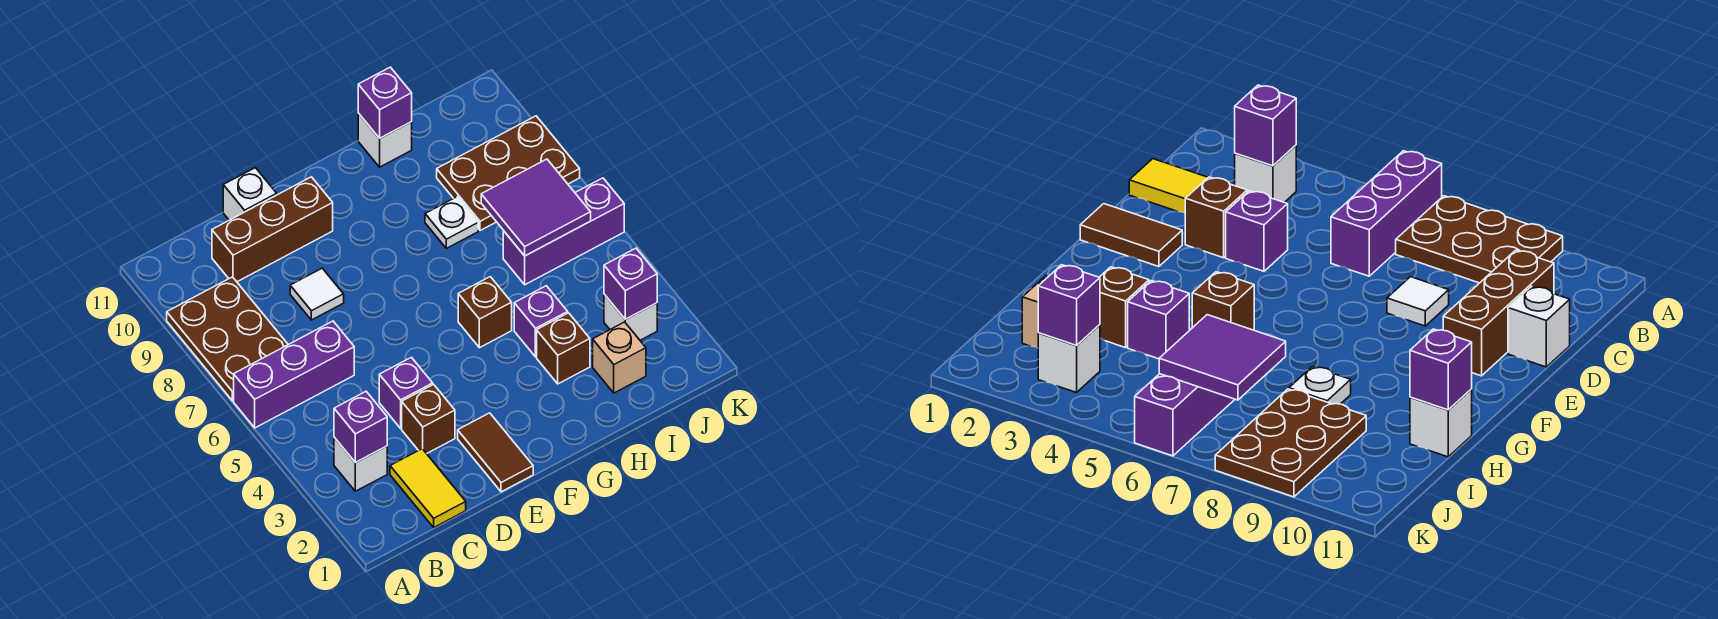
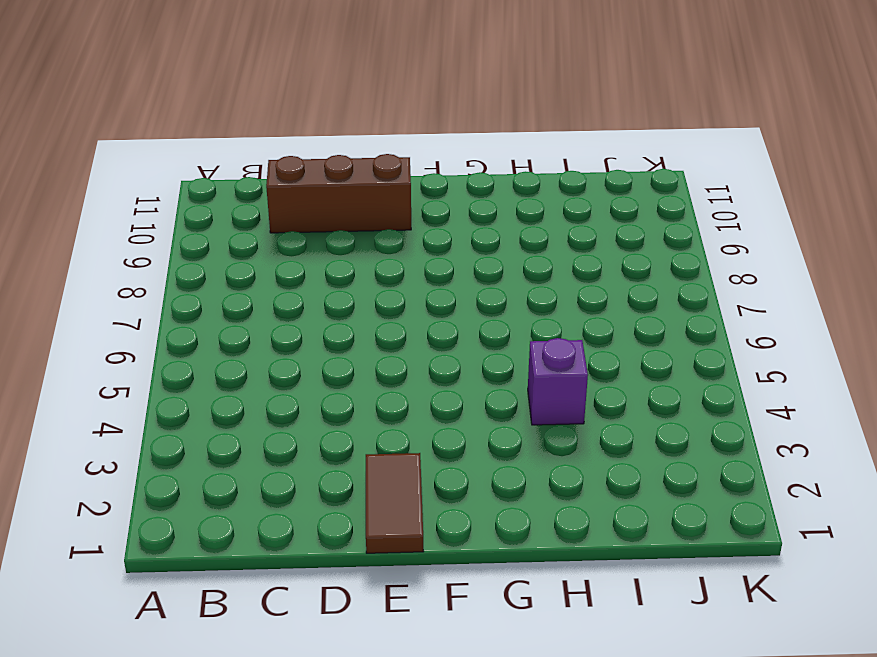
none -> purple brick A6:C6 level 1
none -> brown plate A7:B9 level 1
none -> white brick B3 level 1

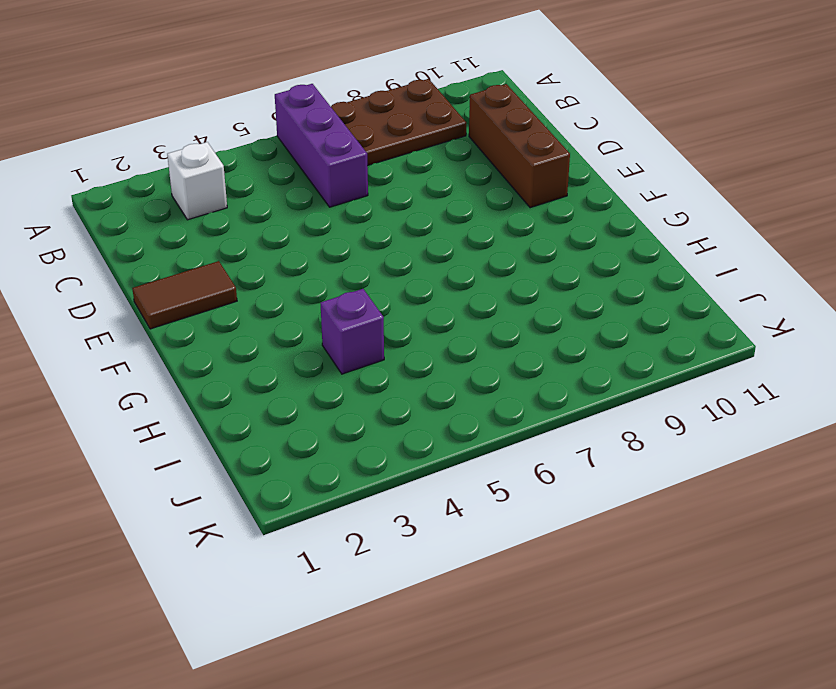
none -> yellow tile C1:C2 level 1
none -> brown brick D3 level 1
none -> purple brick D4 level 1

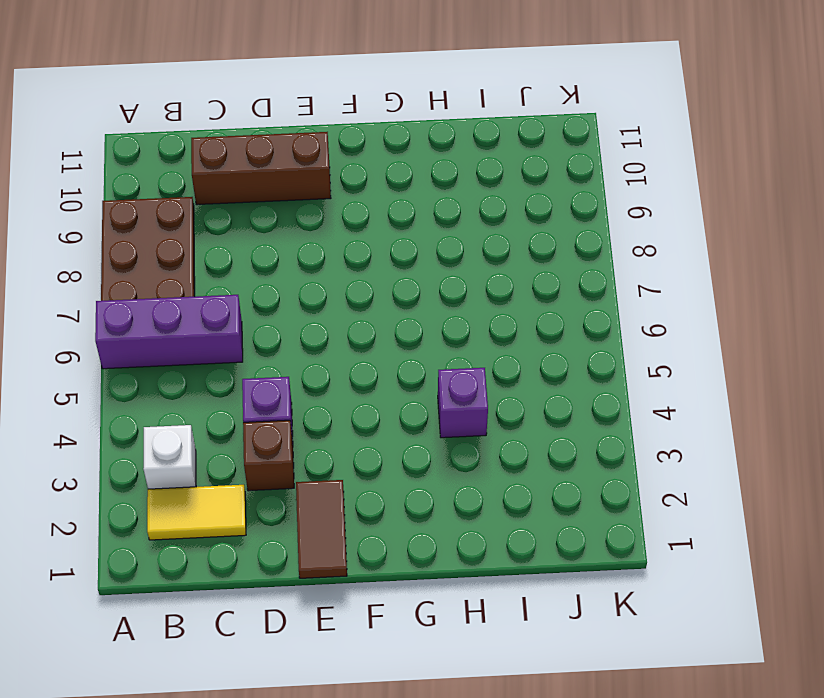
yellow tile B2:C2 level 1 -> yellow tile C1:C2 level 1
none -> white tile D8 level 1
none -> white brick D11 level 1
none -> brown brick G5 level 1

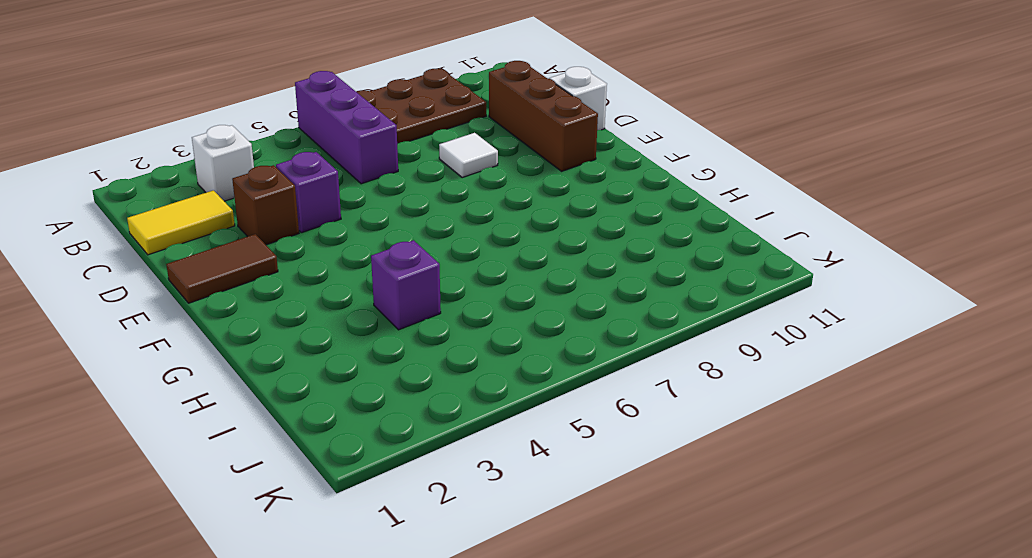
none -> brown brick G5 level 1
none -> brown brick H3 level 1
none -> white plate H8 level 1

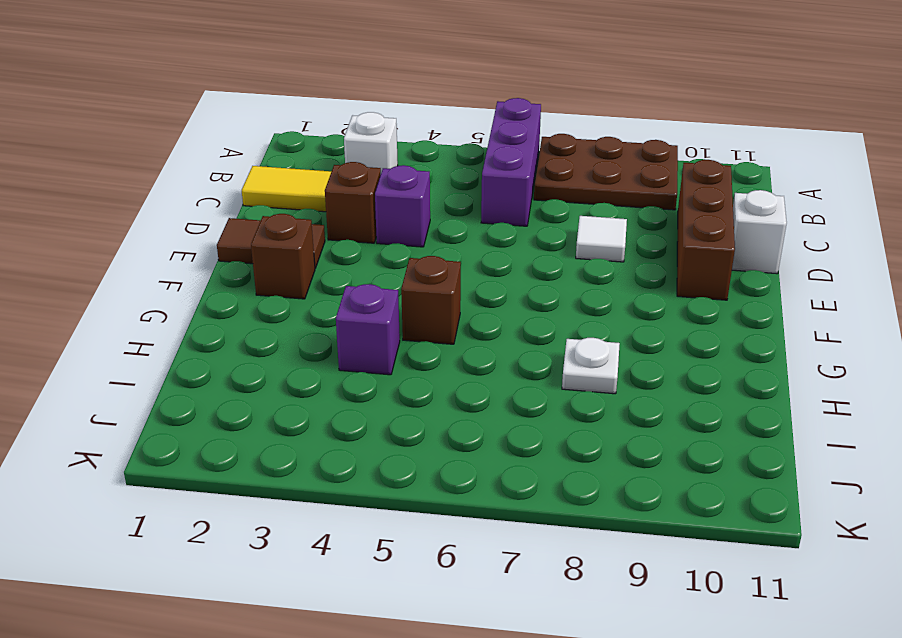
brown brick F2 level 1 -> brown brick H3 level 1
none -> white brick H11 level 1
none -> tan brick I2 level 1
none -> purple brick I6:K6 level 1

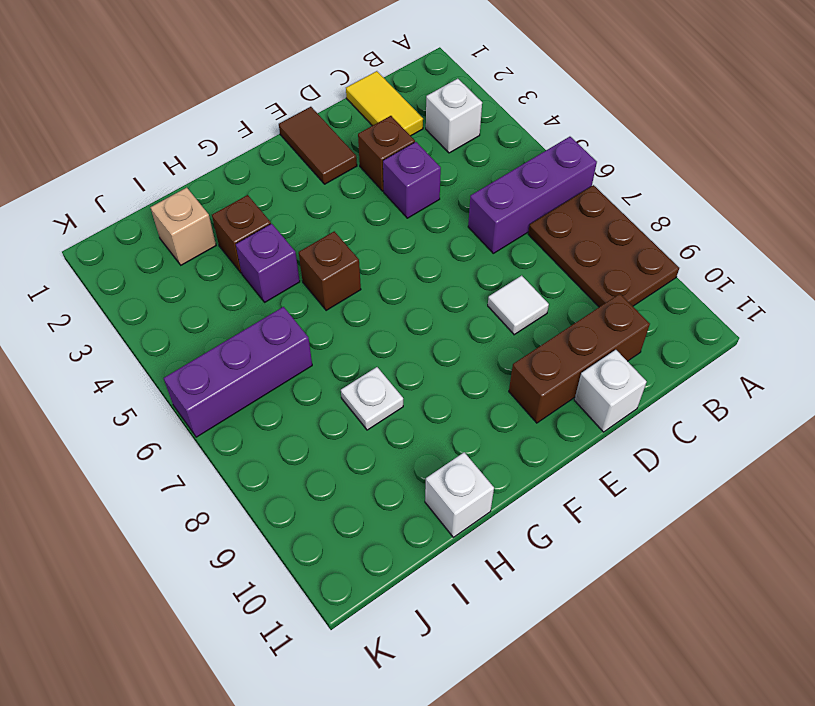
none -> brown plate I8:K9 level 1
none -> white brick J3 level 1
none -> purple brick B3 level 2

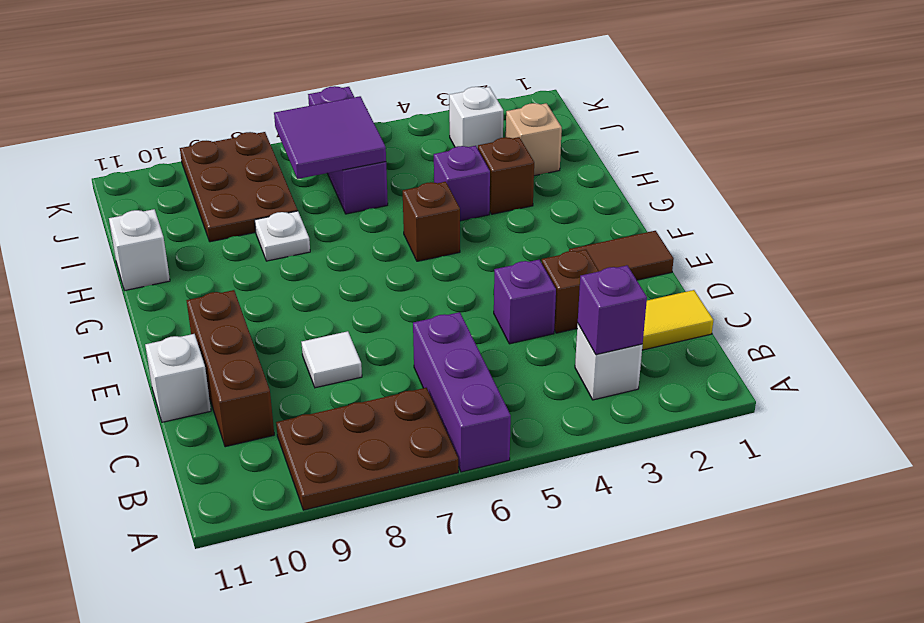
none -> purple brick H11 level 2
none -> purple brick J3 level 2

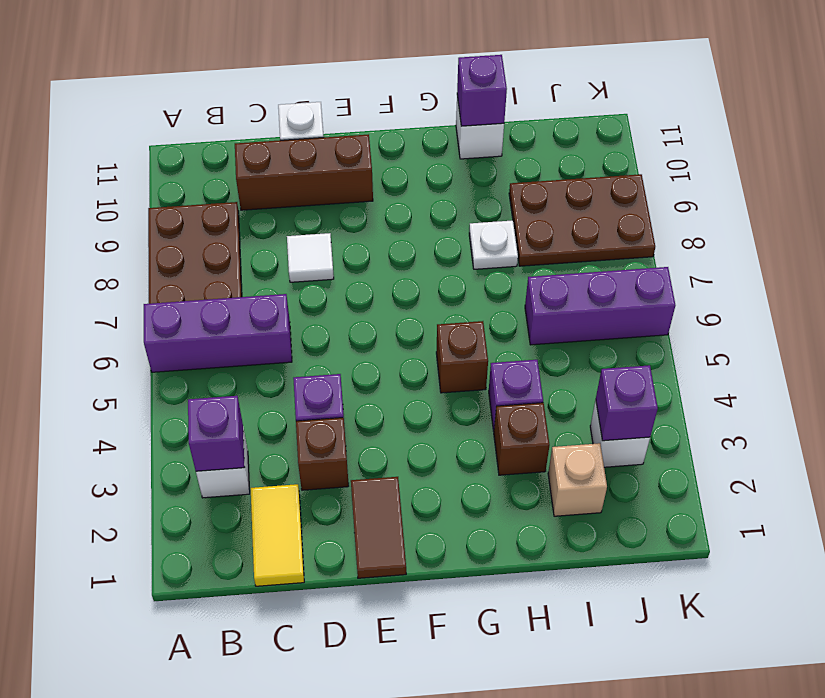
none -> purple tile I6:J7 level 2

